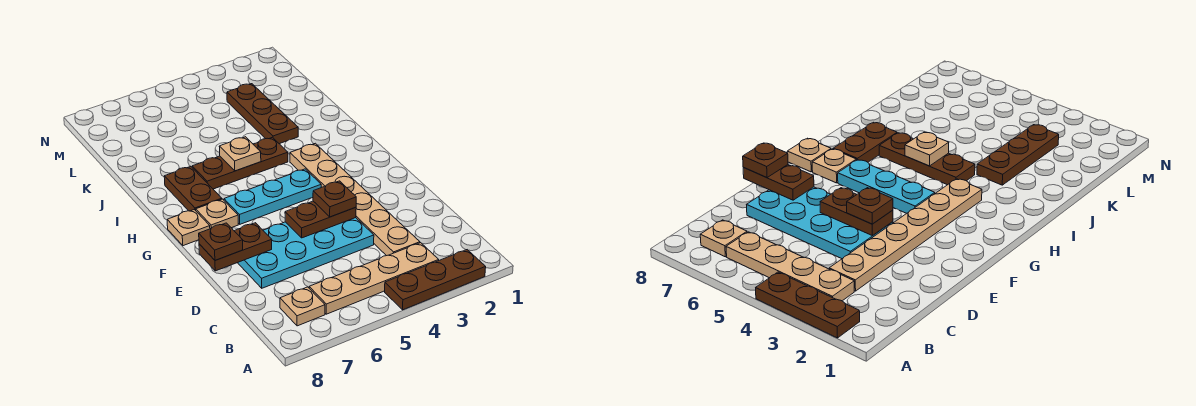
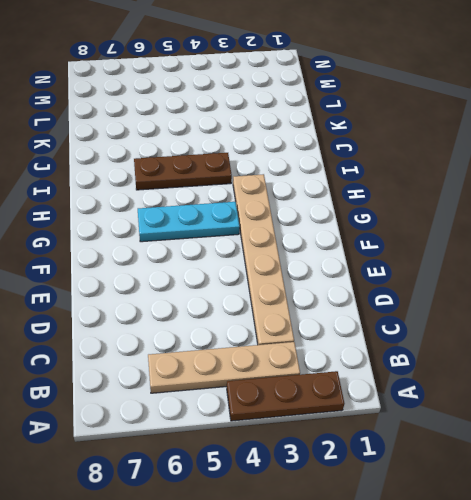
none -> tan plate B7 level 1
none -> cyan plate D4:E7 level 1
none -> tan plate G7 level 1

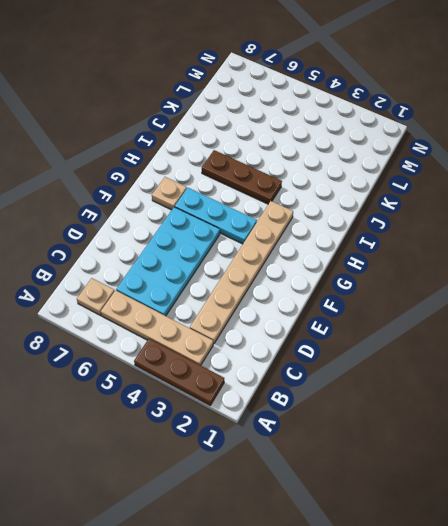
cyan plate C5:F6 level 1 -> cyan plate D4:E7 level 1
none -> tan plate G8 level 1
none -> brown plate H7:I7 level 1
none -> brown plate J3:L3 level 1

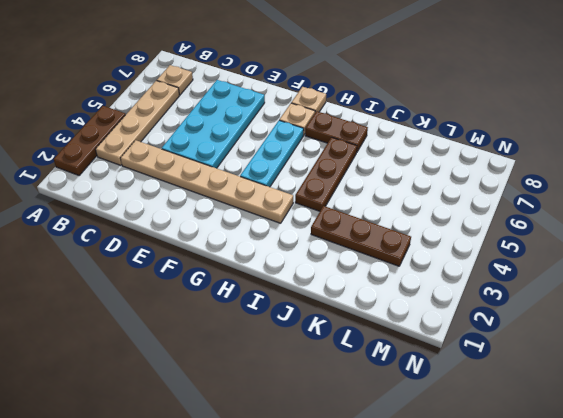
none -> brown plate E4:E5 level 2
none -> brown plate E7:E8 level 2
none -> tan plate I5 level 2

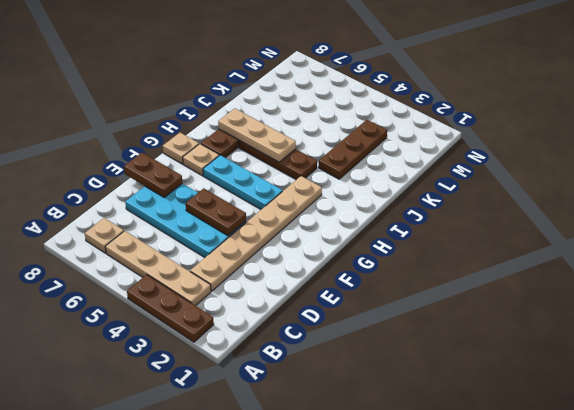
tan plate I5:I7 level 2 -> tan plate I5 level 2
none -> brown plate E4 level 3
none -> brown plate E8 level 3

